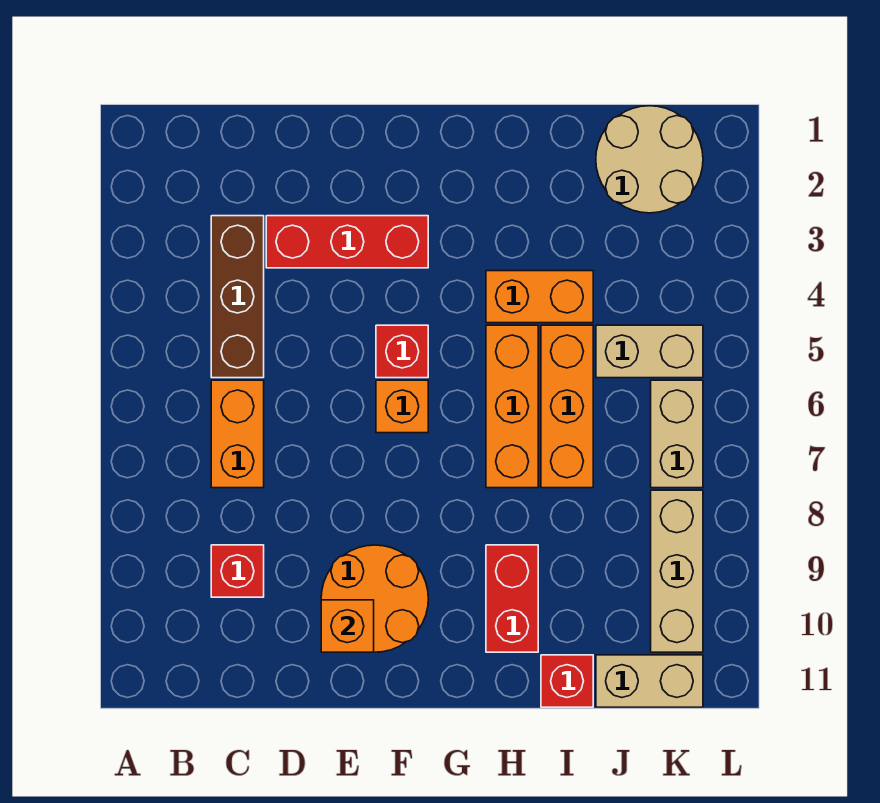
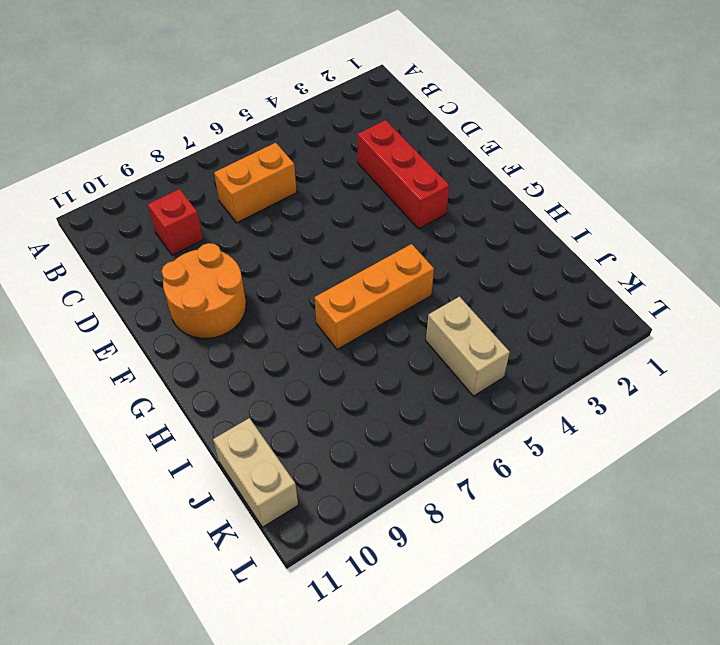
none -> brown brick C3:C5 level 1
none -> red brick F5 level 1
none -> orange brick F6 level 1

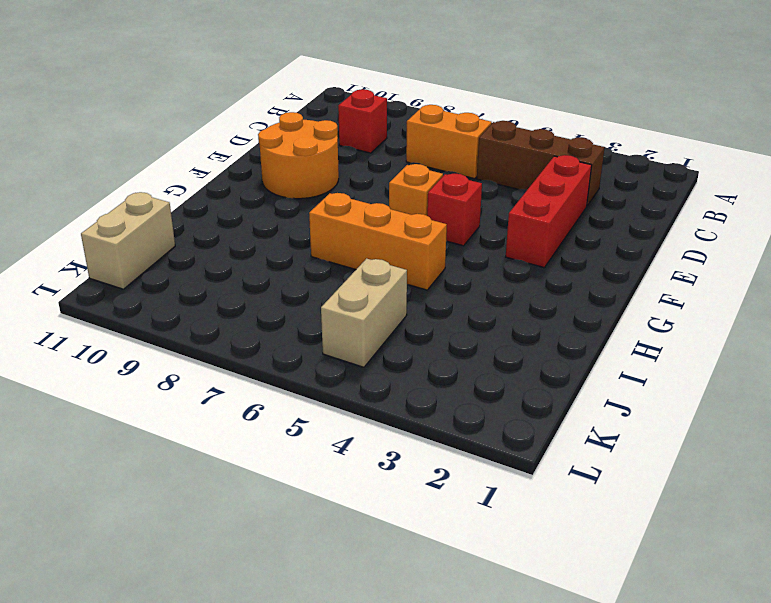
none -> orange brick H4:I4 level 1
none -> red brick H9:H10 level 1
none -> orange brick I5:I7 level 1

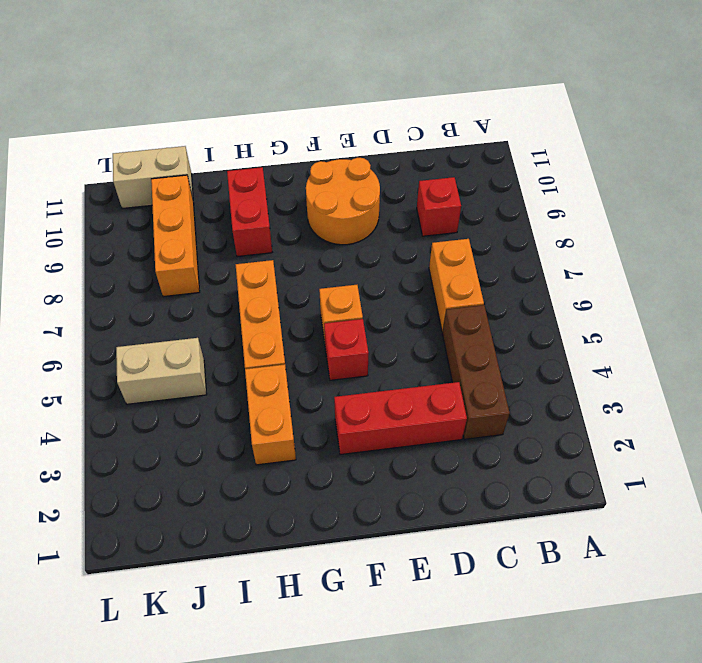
orange brick H3:H4 level 1 -> orange brick H4:I4 level 1
orange brick J8:J10 level 1 -> orange brick I5:I7 level 1
none -> red brick I11 level 1
none -> tan round brick J1:K2 level 1
none -> tan brick K6:K7 level 1

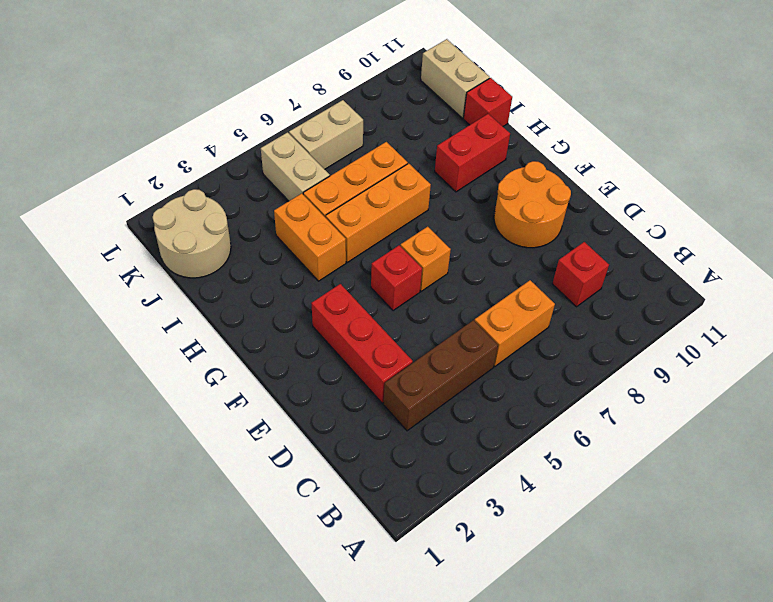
none -> tan brick K8:K10 level 1
none -> orange brick E10 level 2

